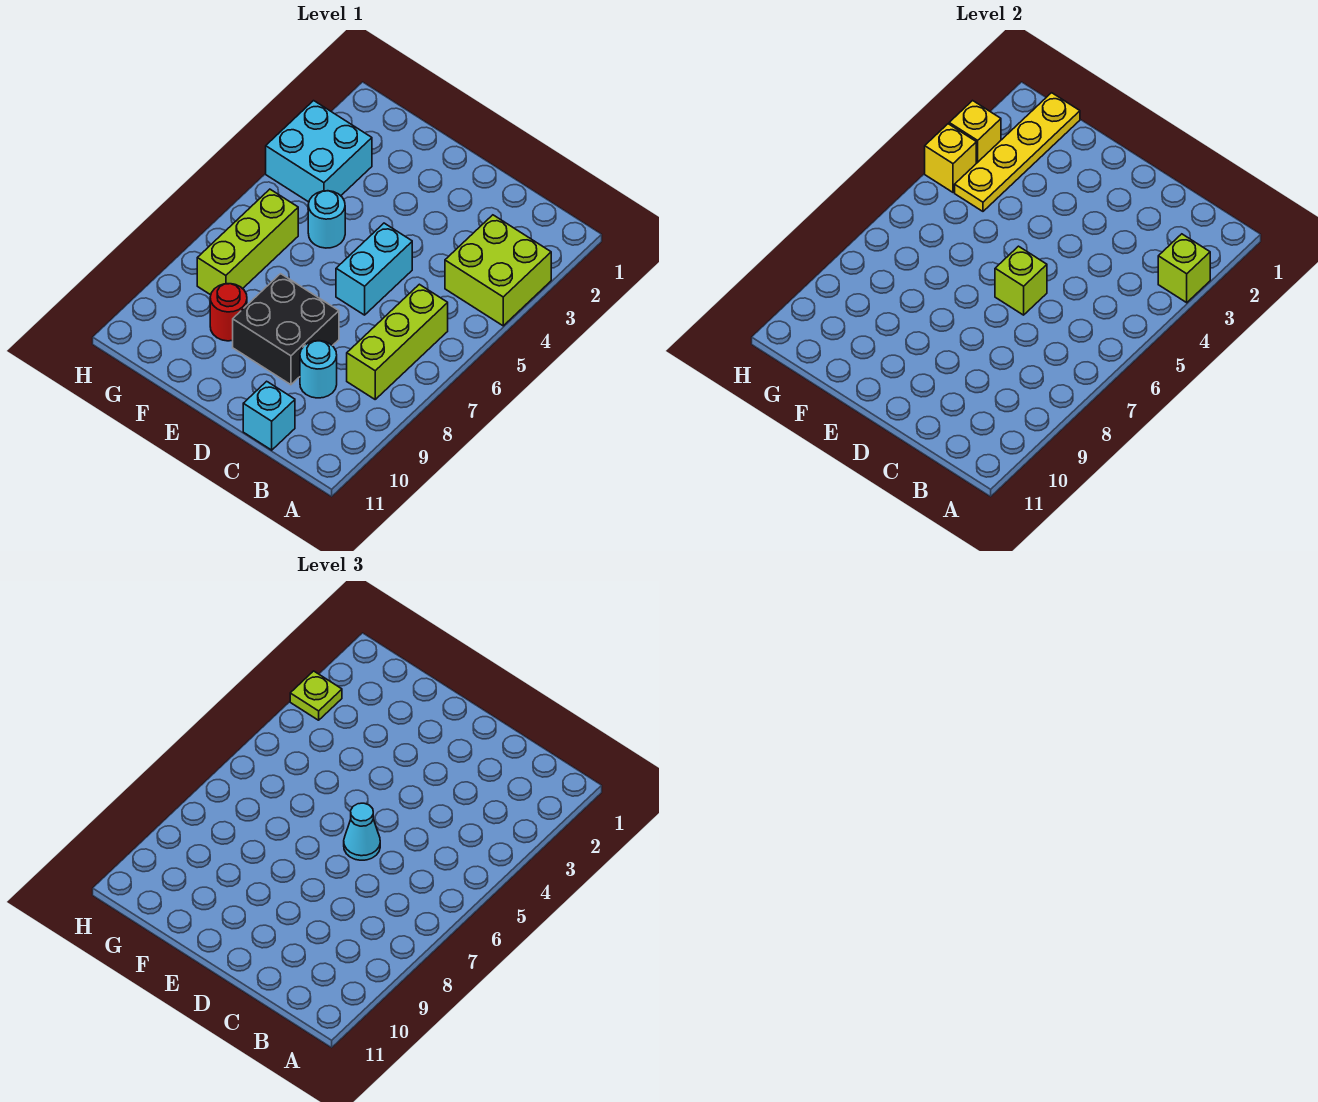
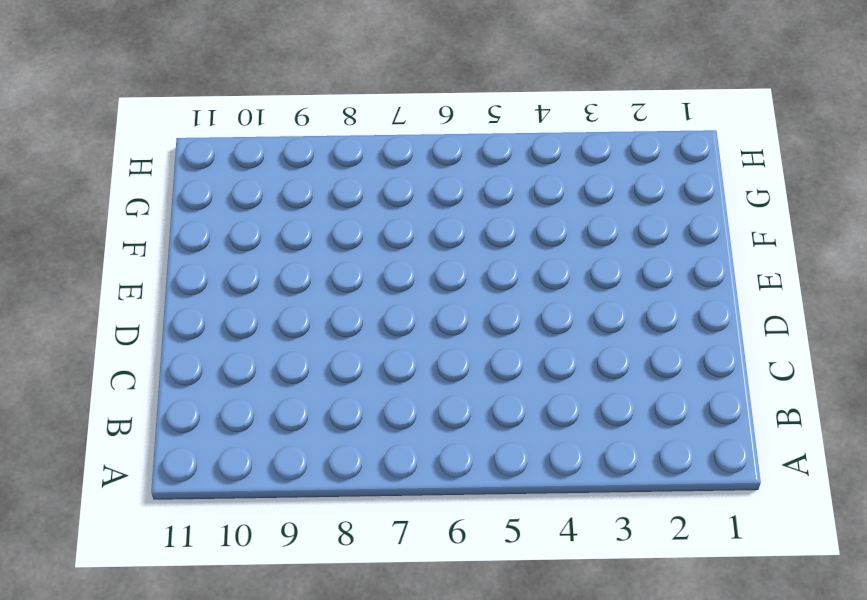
none -> lime brick A3:B4 level 1
none -> lime brick B6:B8 level 1
none -> cyan round brick C9 level 1

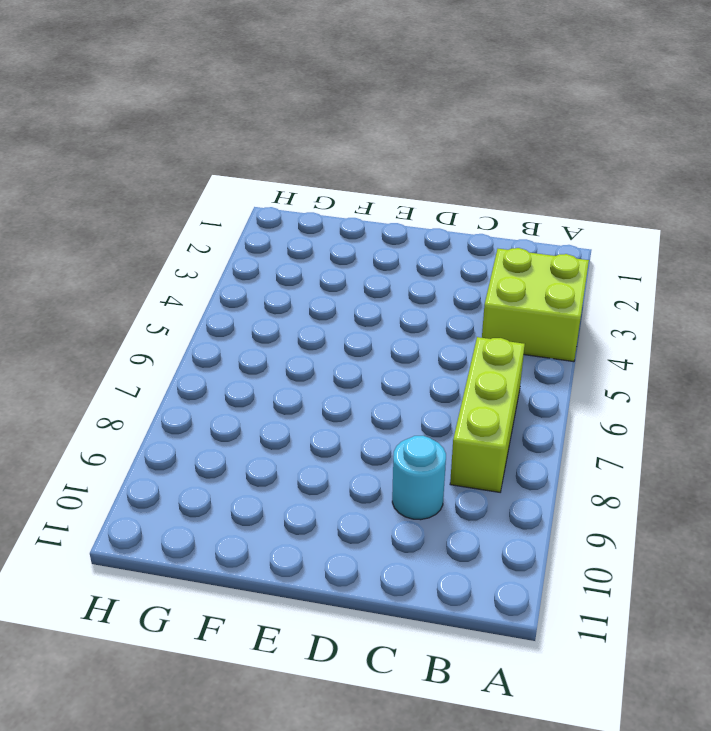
none -> cyan brick C11 level 1
none -> cyan brick D5:D6 level 1
none -> black brick D8:E9 level 1

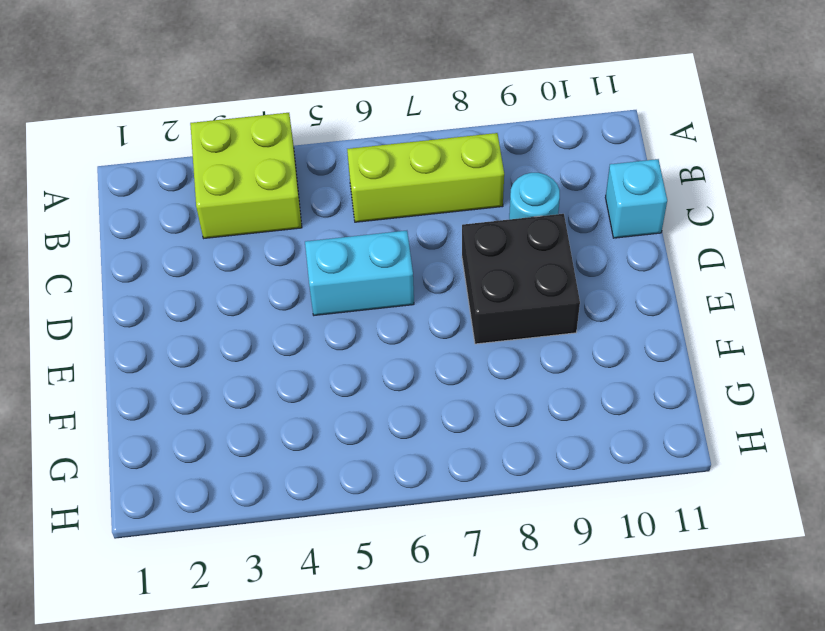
none -> cyan round brick F5 level 1
none -> red round brick F9 level 1
none -> cyan brick G3:H4 level 1

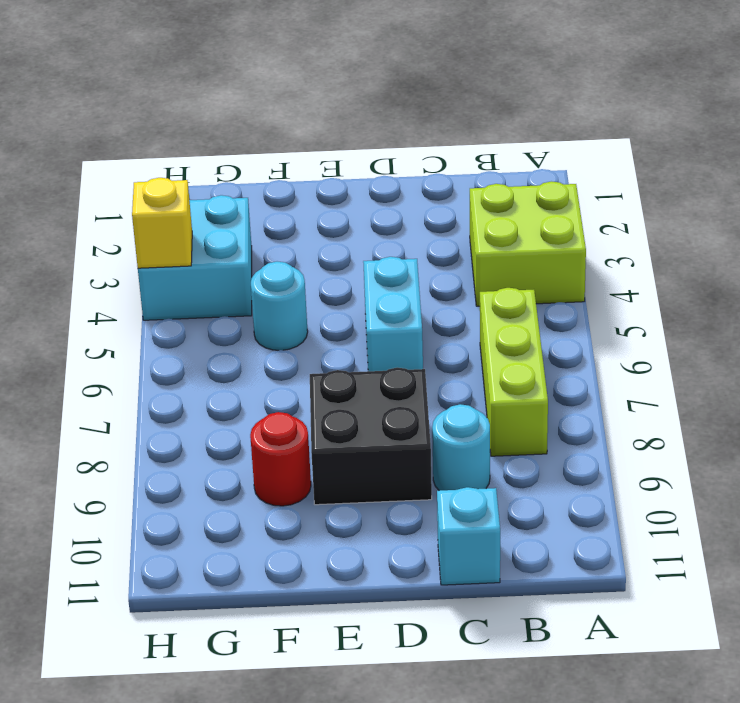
none -> lime brick G6:G8 level 1
none -> lime brick A3 level 2
none -> lime brick D6 level 2

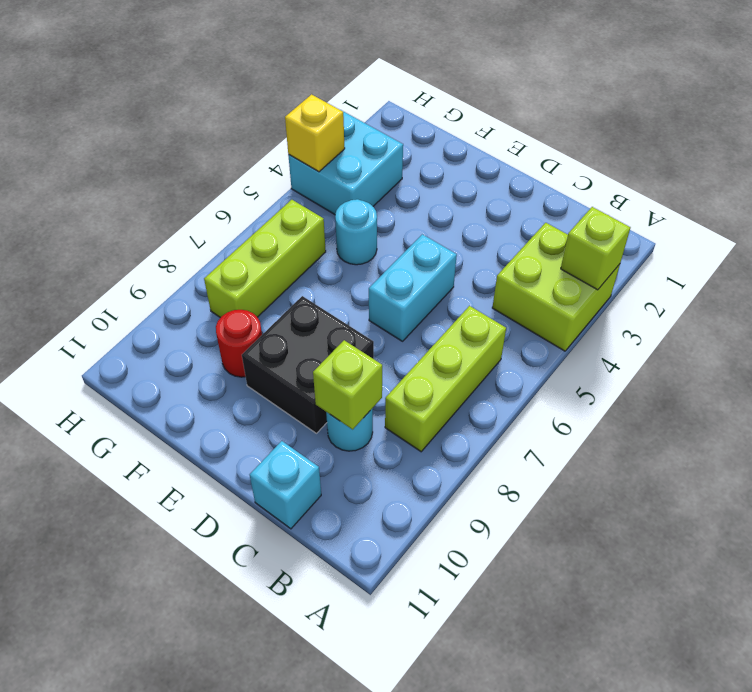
lime brick C9 level 2 -> lime brick D6 level 2
none -> yellow plate G1:G4 level 2
none -> yellow brick H3 level 2
none -> cyan cone D6 level 3

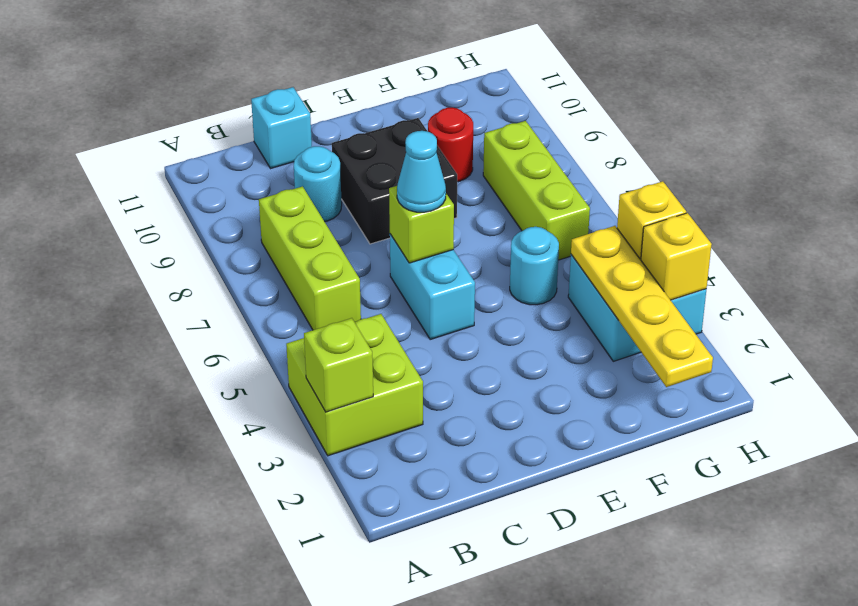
none -> lime plate H3 level 3

